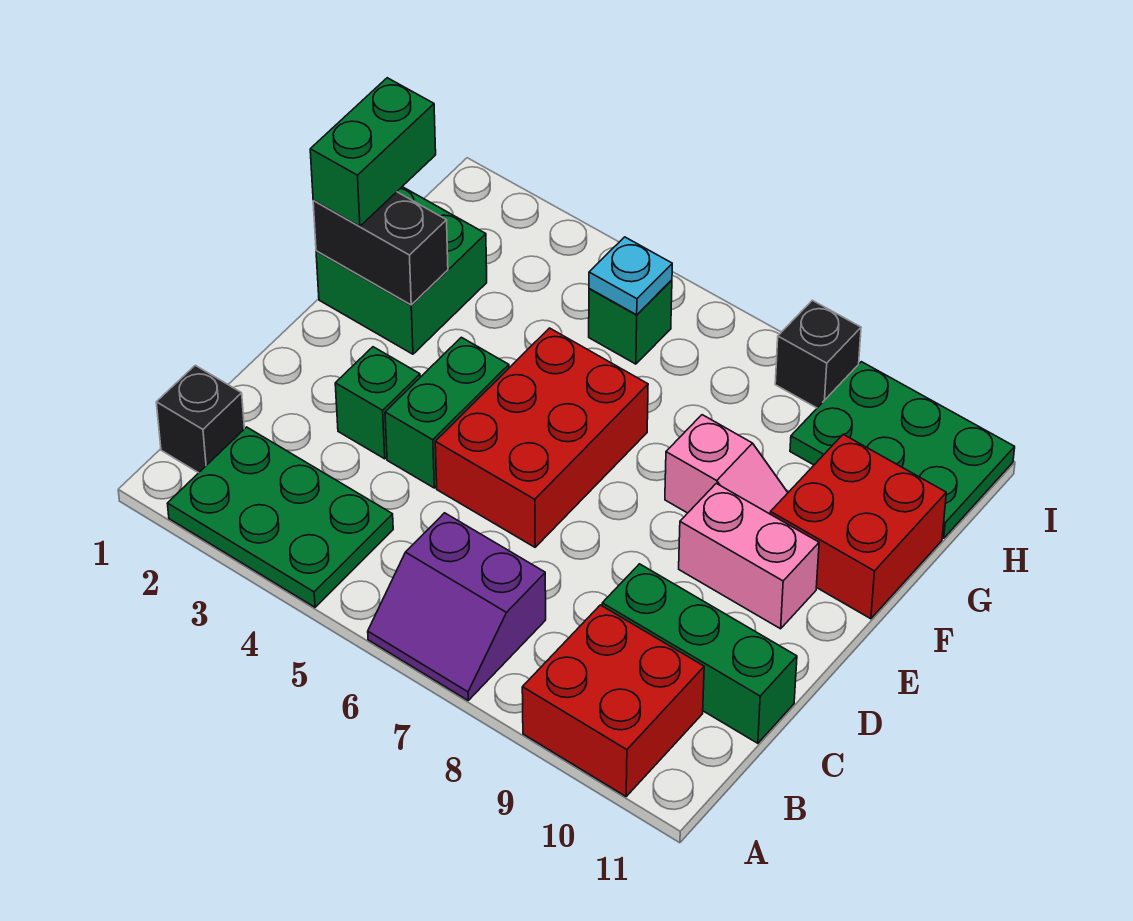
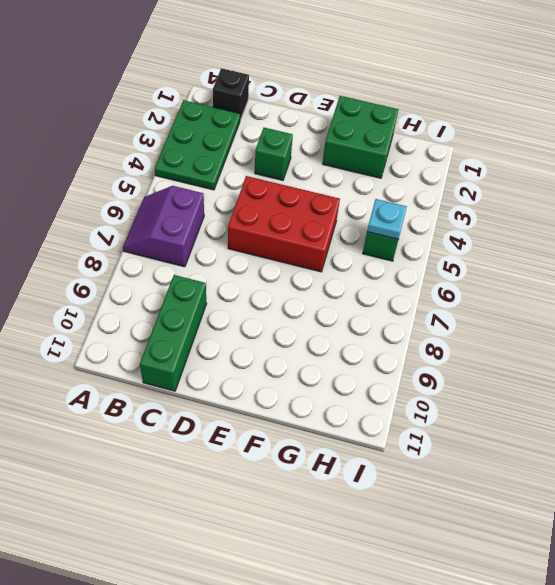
none -> red brick A9:B10 level 1
none -> green brick D4:E4 level 1
none -> pink brick E9:E10 level 1

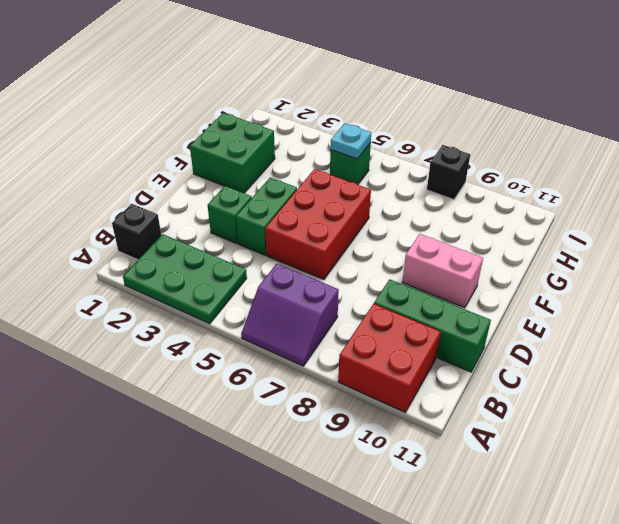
none -> pink slope F8:F9 level 1 top 8
none -> red brick F10:G11 level 1
none -> green plate H9:I11 level 1

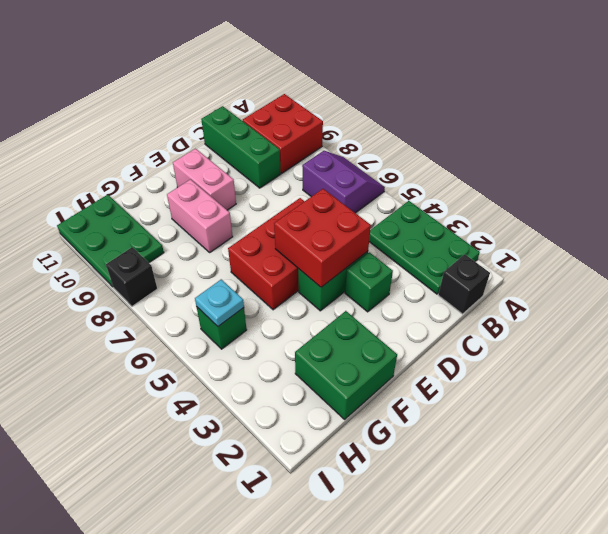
red brick D4:E5 level 2 -> red brick F10:G11 level 1
pink brick F8:F9 level 1 -> pink slope F8:F9 level 1 top 8
none -> black brick F1:F2 level 2
none -> green brick F1:G1 level 3

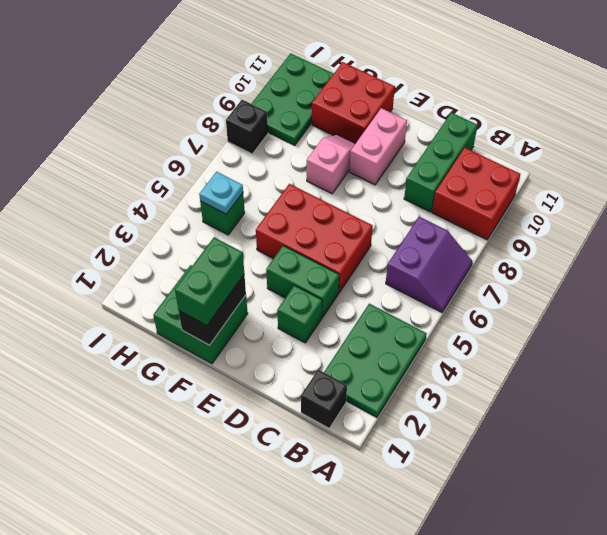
green brick F1:F2 level 3 -> green brick F1:G1 level 3

